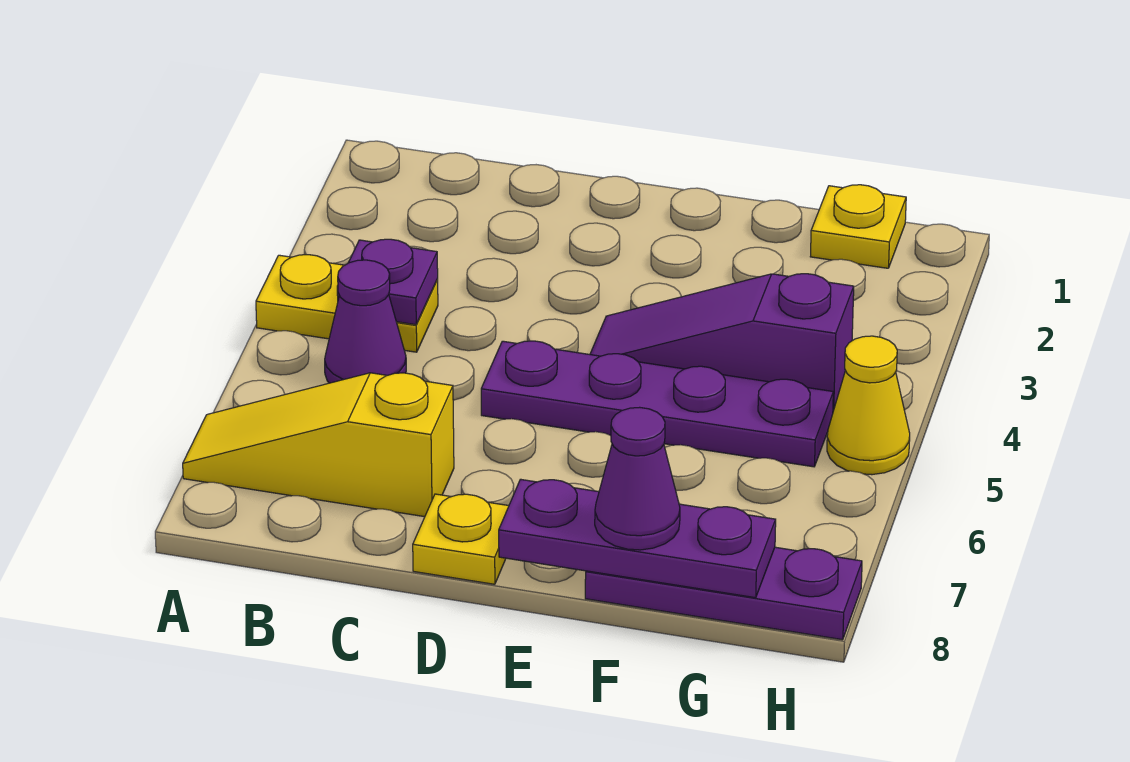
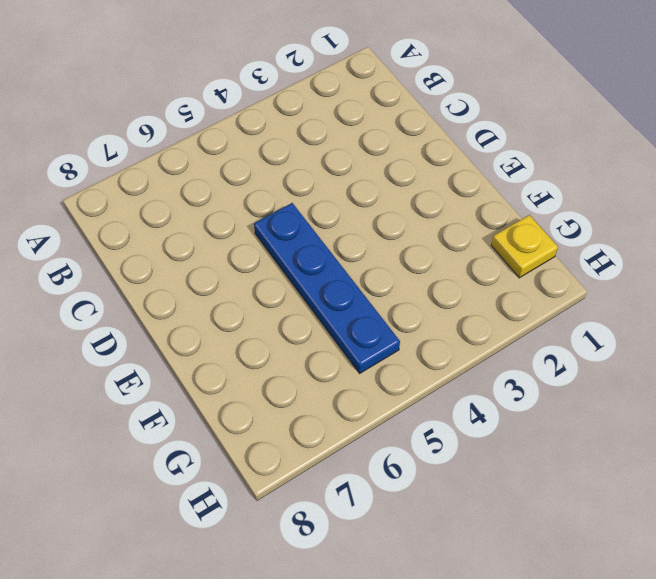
blue plate D5:G5 level 1 -> purple plate D5:G5 level 1
none -> yellow plate A4:B4 level 1
none -> yellow slope A7:C7 level 1 top C
none -> purple cone B5 level 1

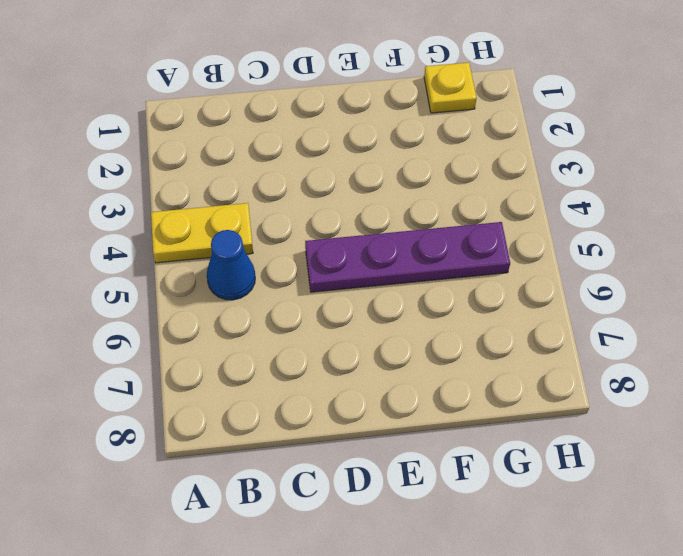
blue cone B5 level 1 -> purple cone B5 level 1
none -> yellow slope A7:C7 level 1 top C
none -> yellow plate D8 level 1
none -> purple slope E4:G4 level 1 top G

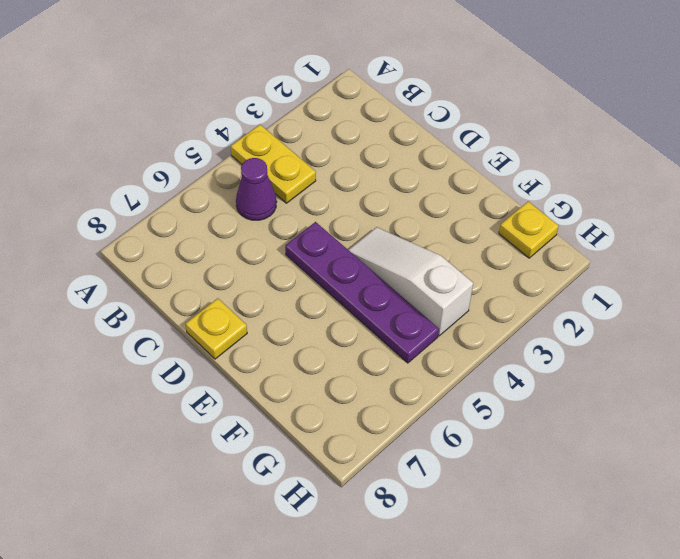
white slope E4:G4 level 1 top G -> purple slope E4:G4 level 1 top G
none -> yellow slope A7:C7 level 1 top C
none -> purple plate F8:H8 level 1
none -> yellow cone H5 level 1

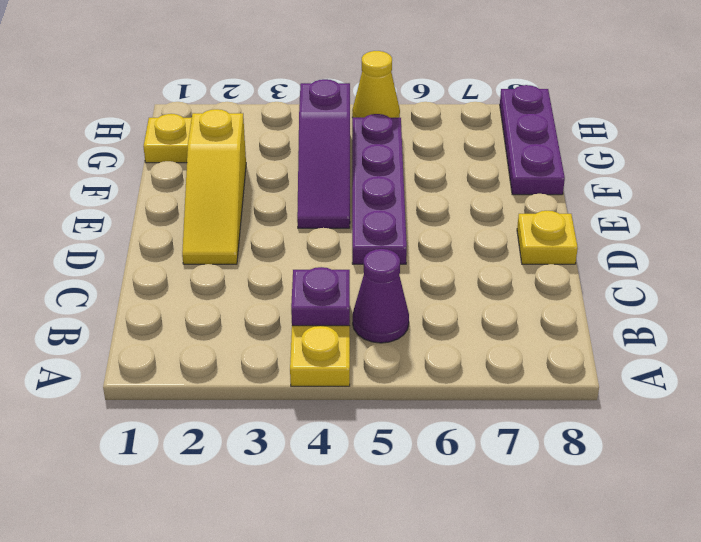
yellow slope D2:F2 level 1 top F -> yellow slope A7:C7 level 1 top C
none -> purple plate E8:G8 level 2
none -> purple cone F8 level 3

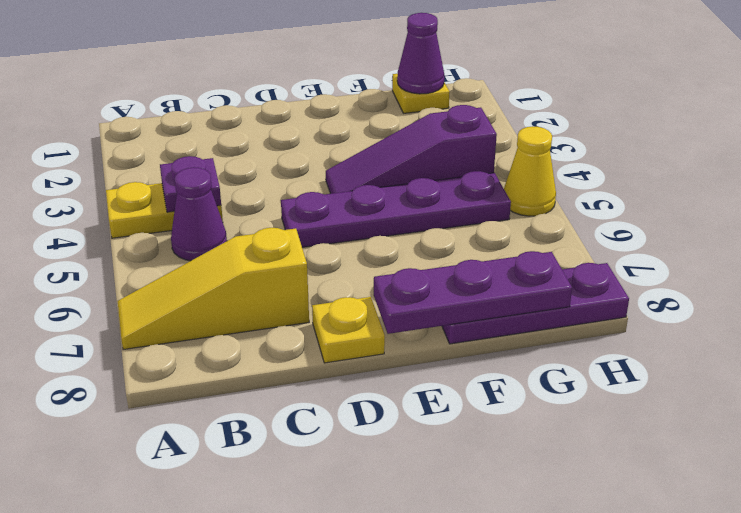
purple cone G1 level 2 -> purple cone F8 level 3

